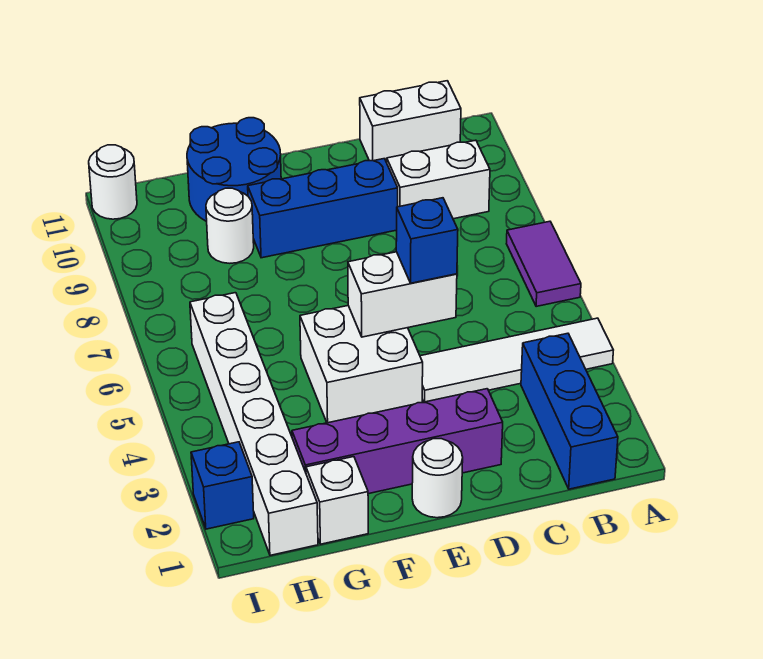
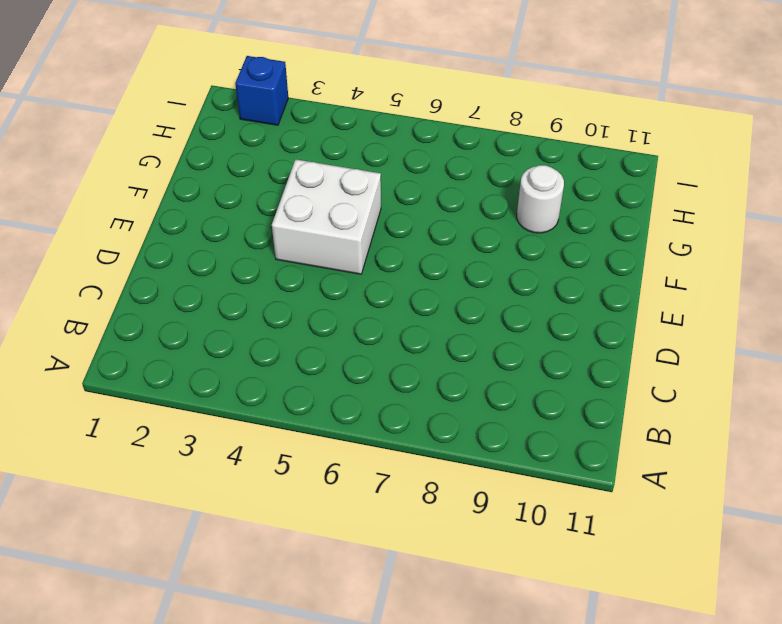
none -> white tile A4:D4 level 1
none -> purple tile A6:A7 level 1
none -> blue brick B1:B3 level 1

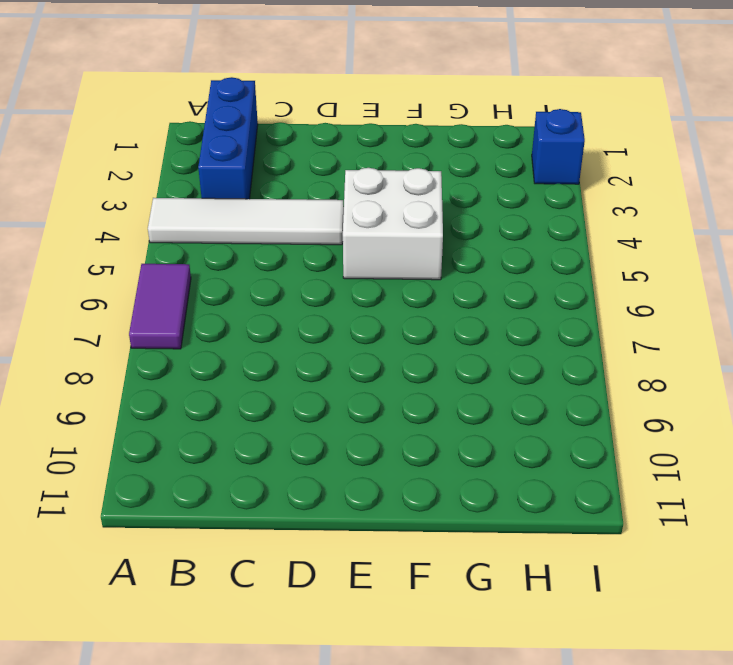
none -> white brick B9:C9 level 1
none -> white brick B11:C11 level 1
none -> purple brick D2:G2 level 1

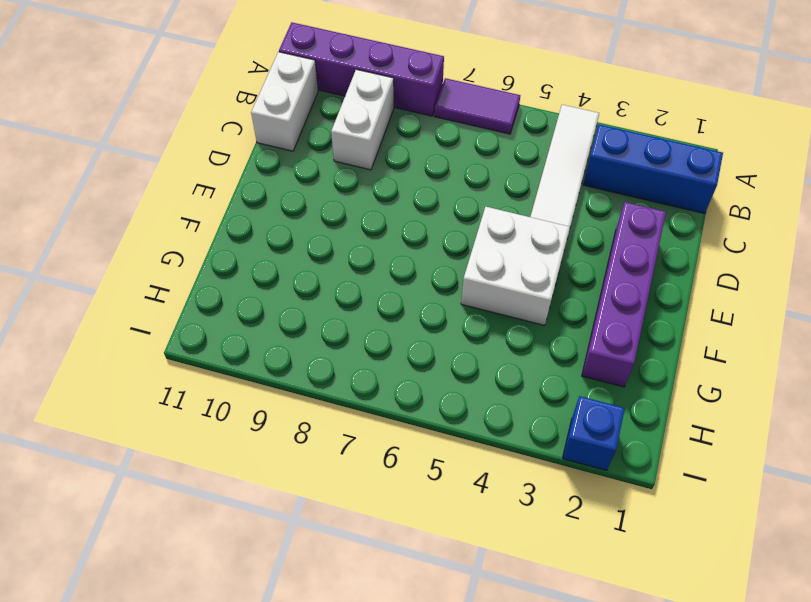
purple brick A8:A11 level 1 -> none
none -> blue brick D9:F9 level 1
none -> white round brick E1 level 1
none -> blue round brick F10:G11 level 1

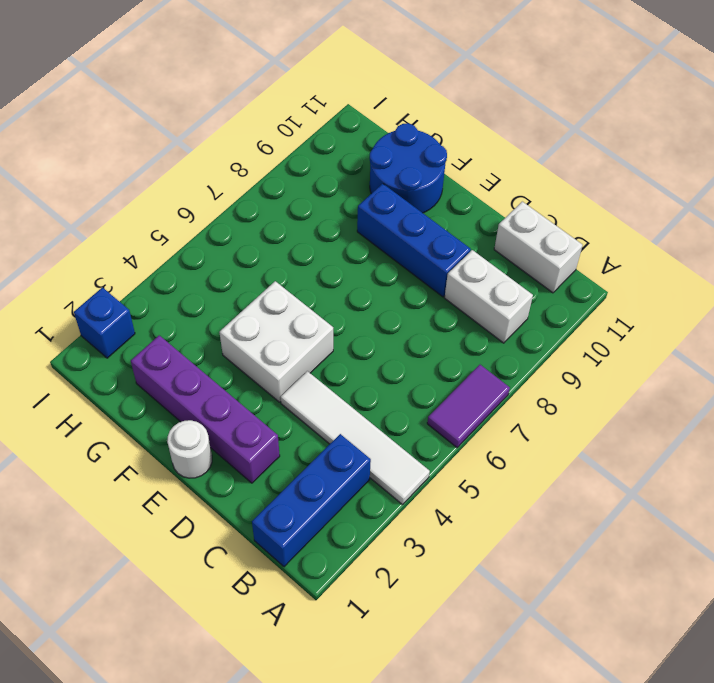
none -> white brick G1 level 1
none -> white round brick G9 level 1
none -> white brick H1:H6 level 1

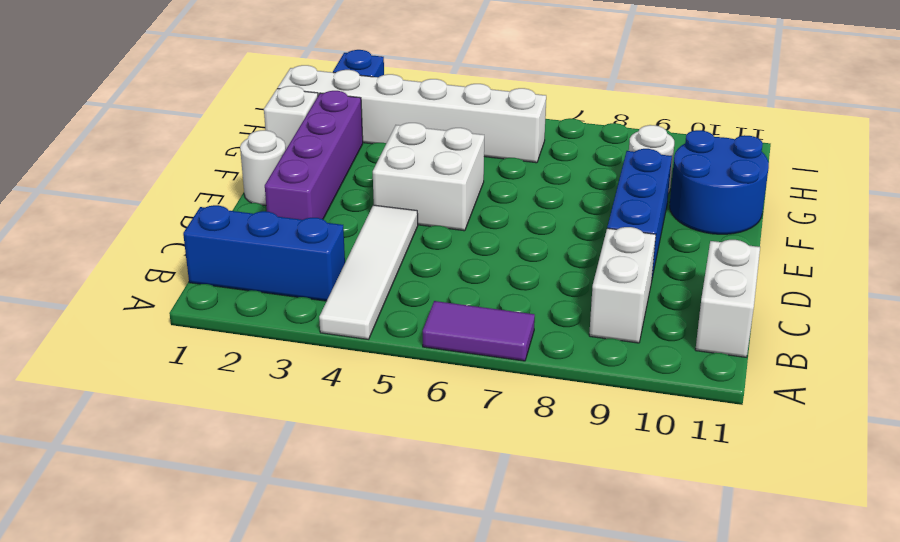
none -> white round brick I11 level 1
none -> white brick D5:E5 level 2
none -> blue brick D5 level 3

